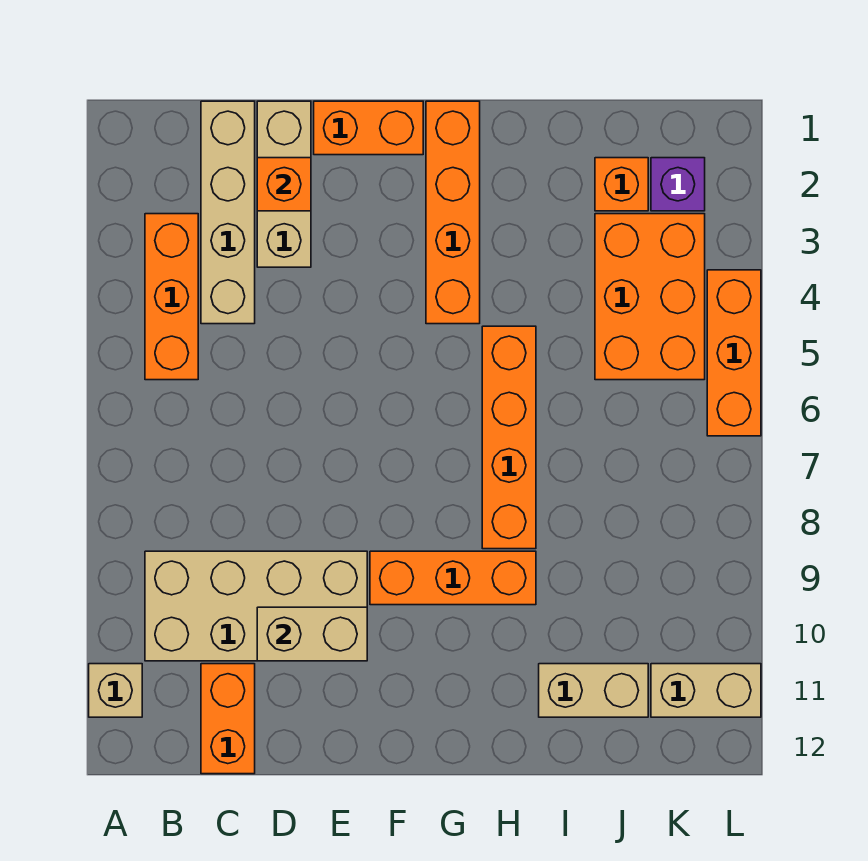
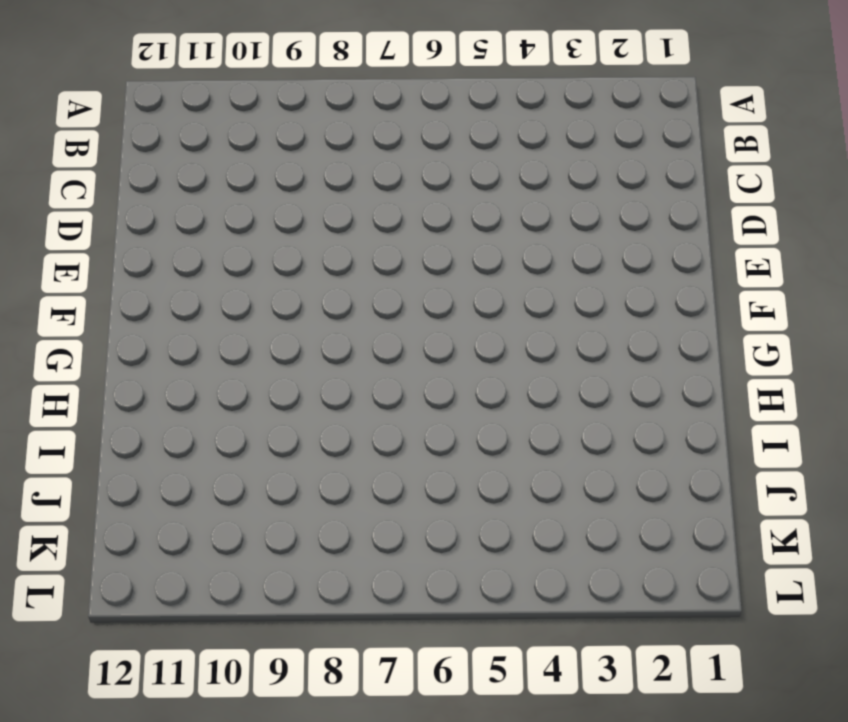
none -> tan brick A11 level 1
none -> orange brick B3:B5 level 1
none -> tan brick B9:E10 level 1

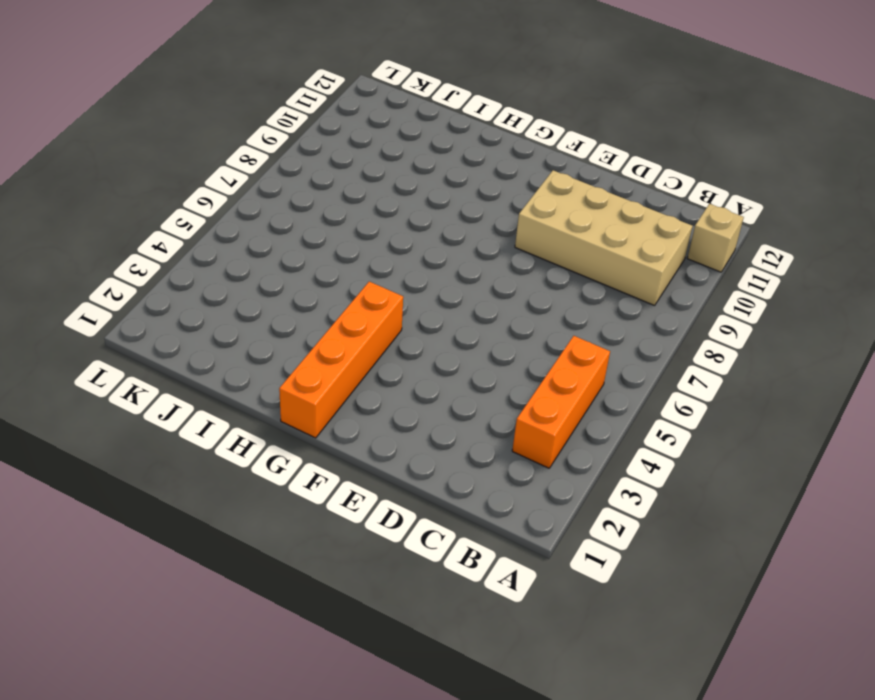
none -> tan brick C1:C4 level 1
none -> orange brick C11:C12 level 1
none -> tan brick D1:D3 level 1

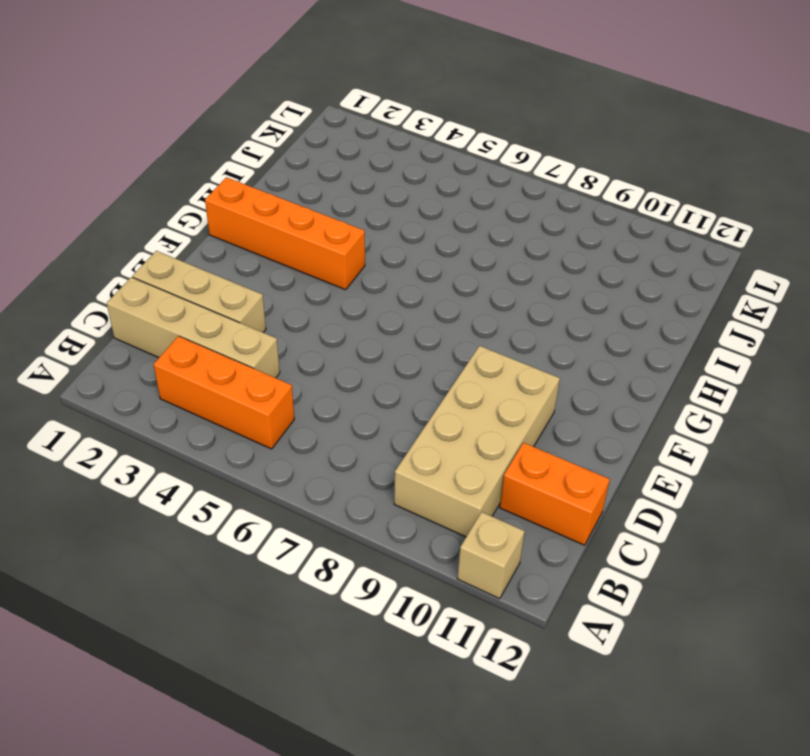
none -> orange brick E1:F1 level 1
none -> orange brick F9:H9 level 1
none -> orange brick H5:H8 level 1

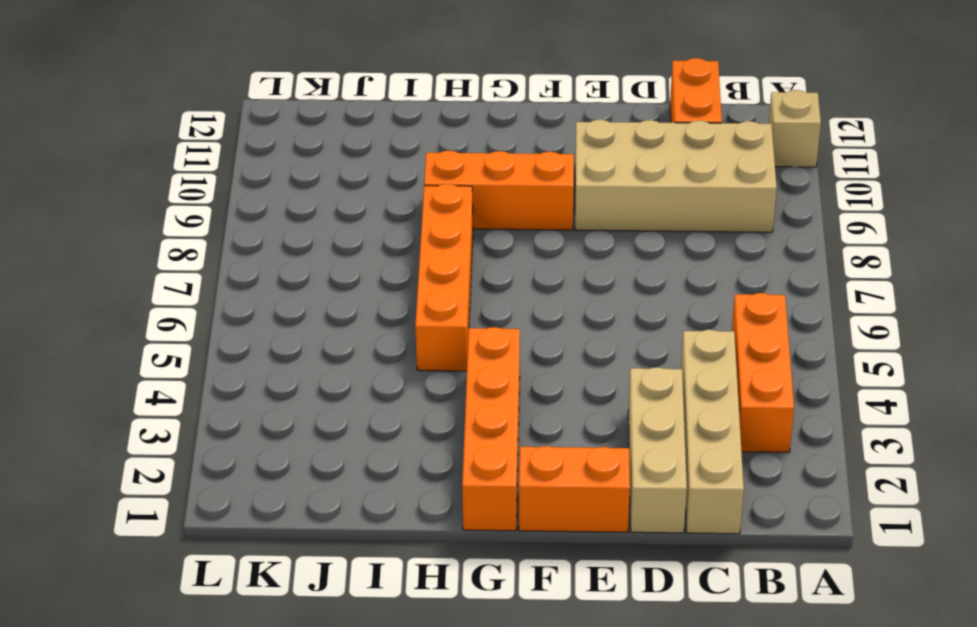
none -> tan brick I11:J11 level 1
none -> orange brick J2 level 1
none -> orange brick J3:K5 level 1

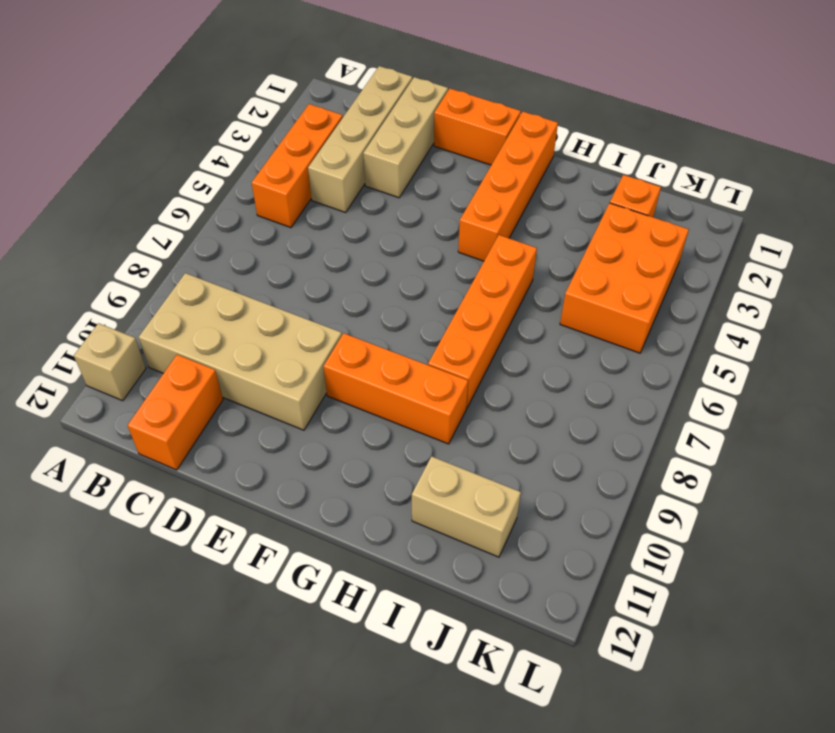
none -> purple brick K2 level 1
none -> tan brick K11:L11 level 1
none -> orange brick L4:L6 level 1

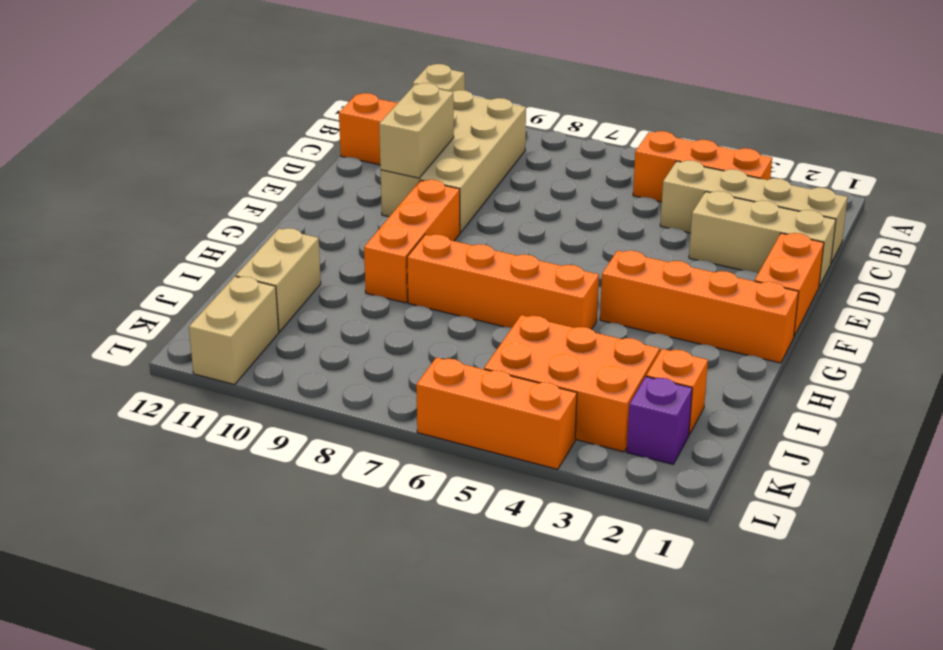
none -> orange brick D2 level 2

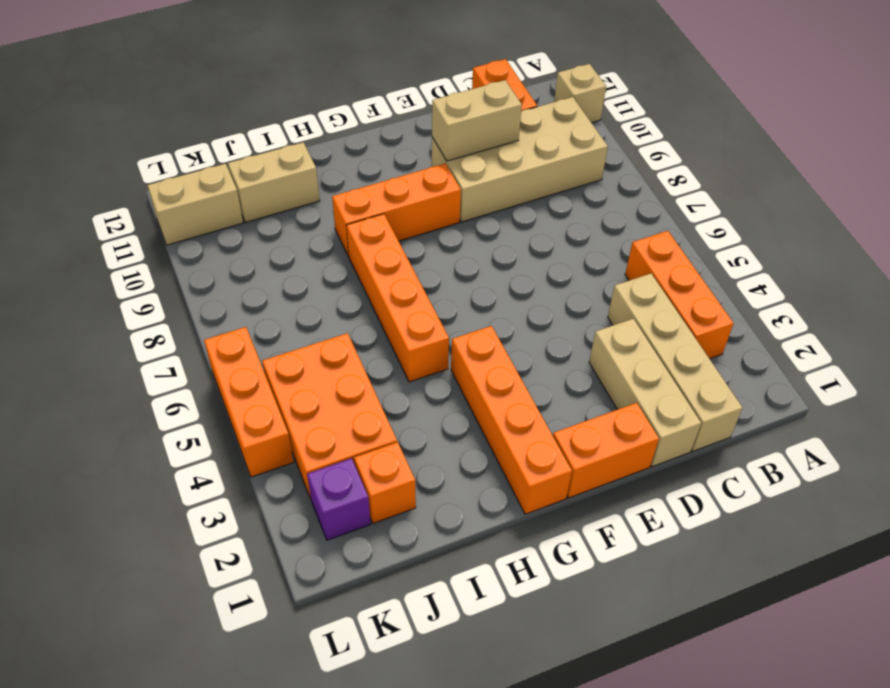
none -> orange brick D2 level 2

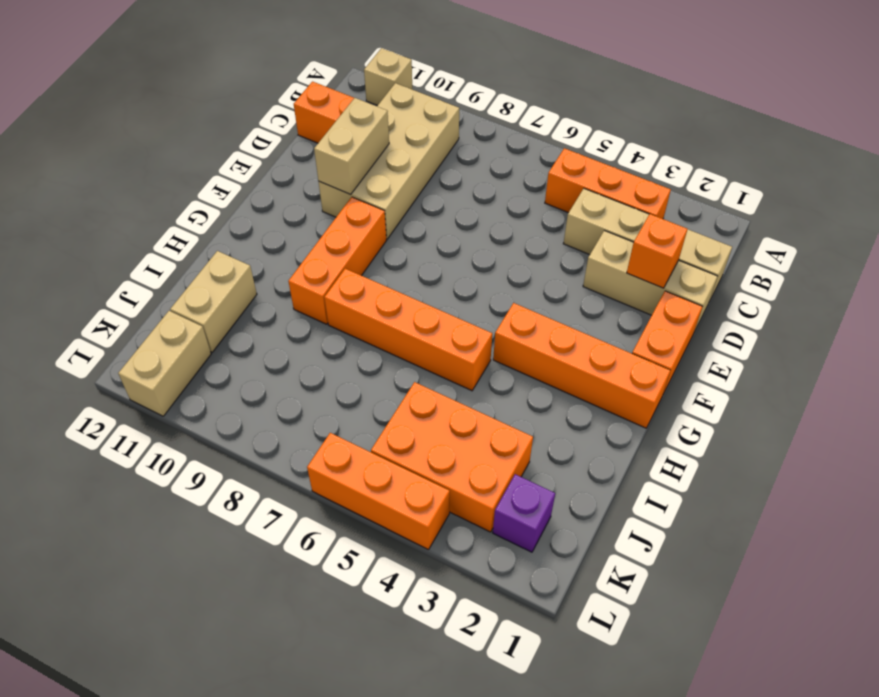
none -> orange brick J2 level 1

